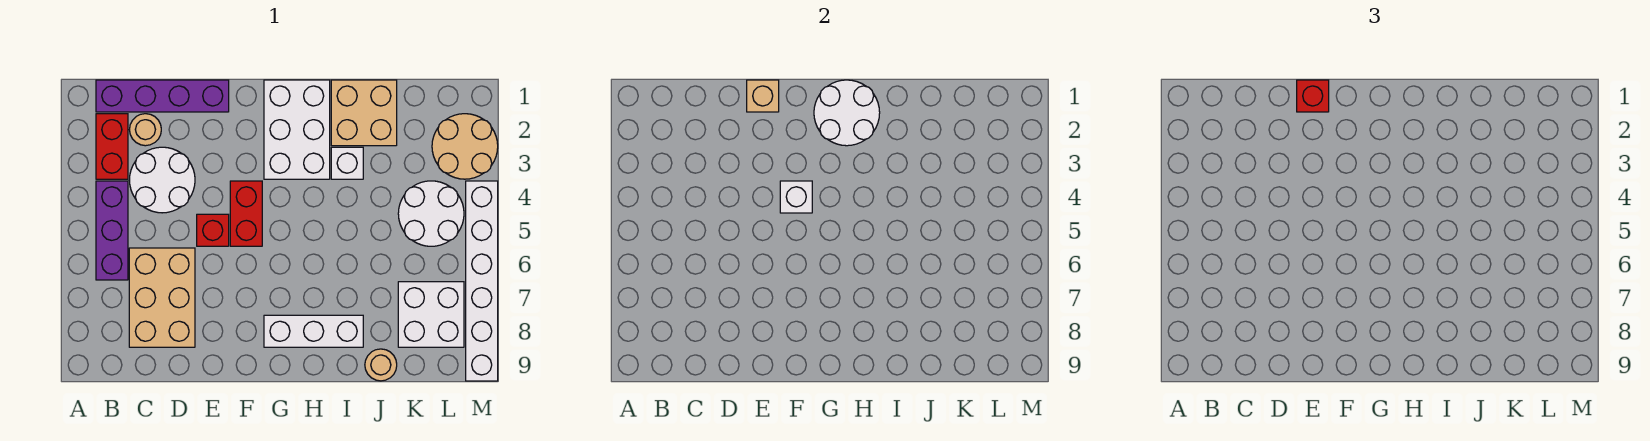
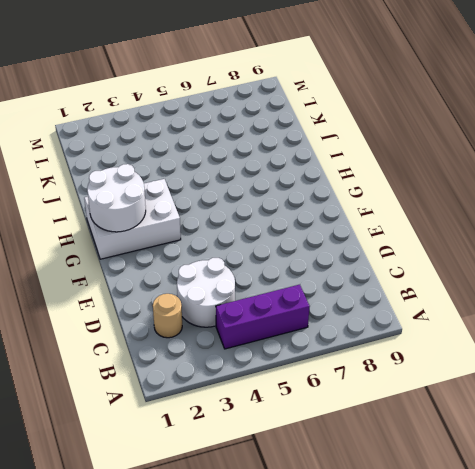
none -> purple brick B1:E1 level 1
none -> red brick B2:B3 level 1
none -> tan brick C6:D8 level 1

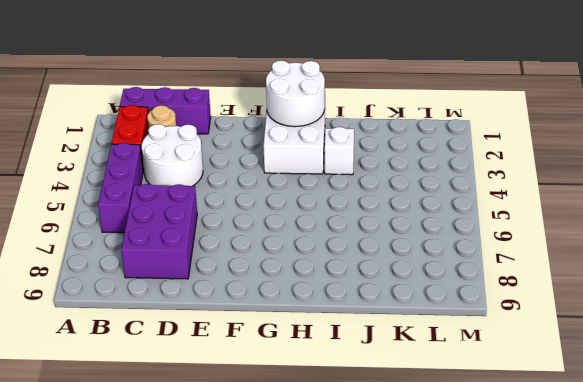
purple brick B1:D1 level 1 -> purple brick B1:E1 level 1
purple brick C6:D8 level 1 -> tan brick C6:D8 level 1
none -> red brick E5 level 1
none -> red brick F4:F5 level 1
none -> white brick G8:I8 level 1

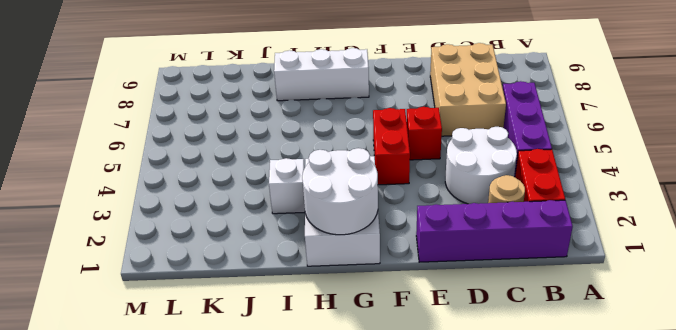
none -> tan brick I1:J2 level 1
none -> tan round brick J9 level 1
none -> white round brick K4:L5 level 1

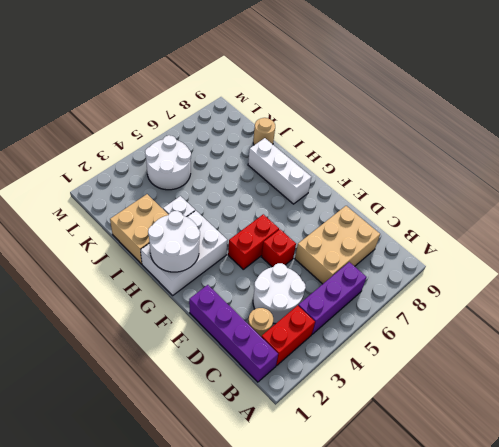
none -> white brick K7:L8 level 1
none -> tan round brick L2:M3 level 1
none -> white brick M4:M9 level 1

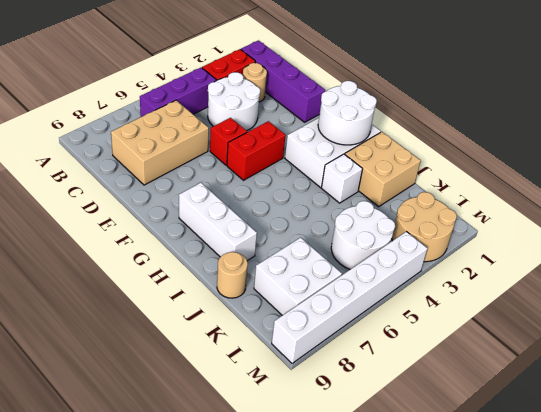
none -> tan brick E1 level 2
none -> white brick F4 level 2
none -> red brick E1 level 3

